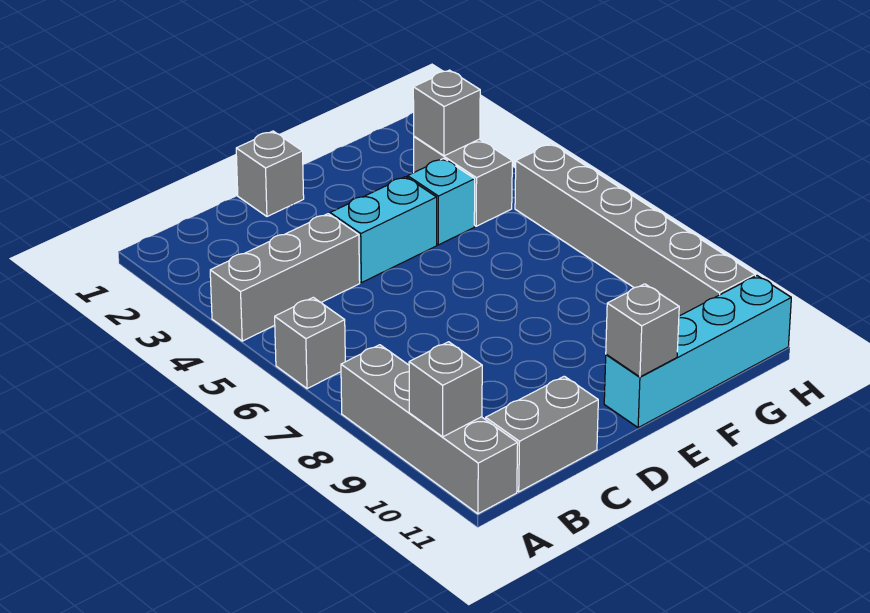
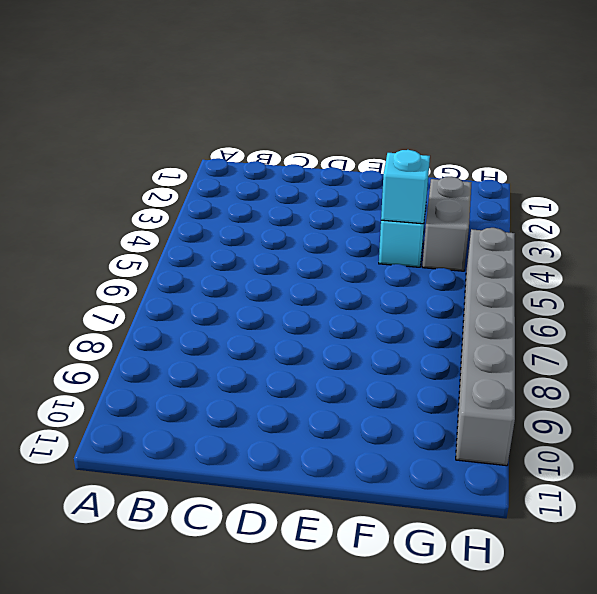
cyan brick F4 level 2 -> none
none -> grey brick A4:C4 level 1
none -> grey brick A6 level 1
none -> grey brick A8:A11 level 1

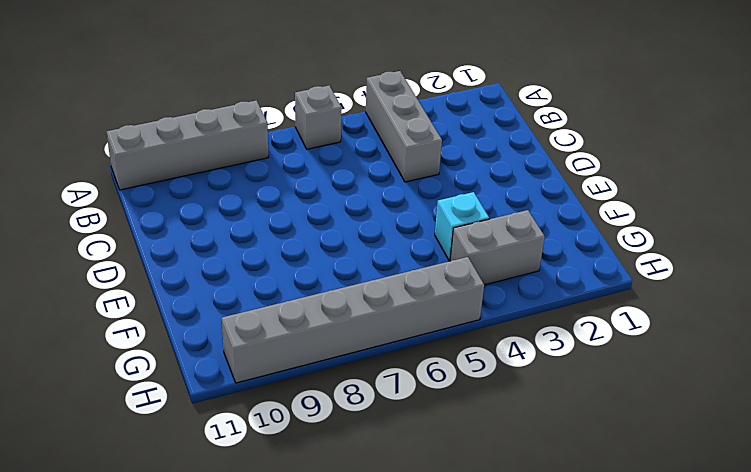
none -> grey brick B11:C11 level 1
none -> grey brick D1 level 1
none -> cyan brick D4:E4 level 1

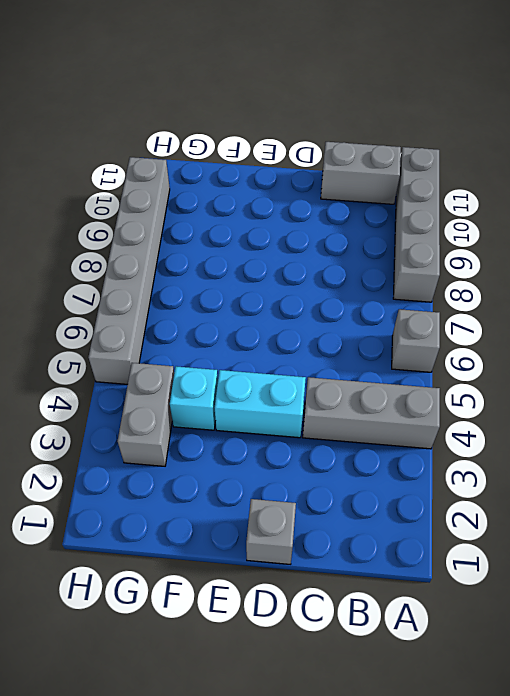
none -> cyan brick E11:H11 level 1
none -> grey brick A10 level 2
none -> grey brick E11 level 2

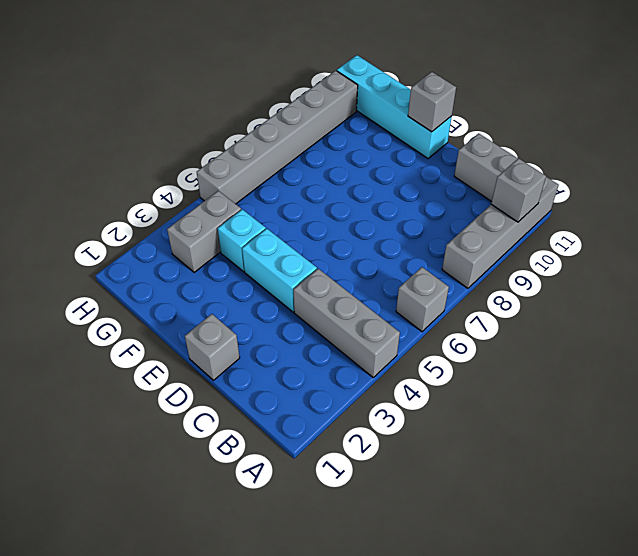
none -> grey brick G3 level 2

